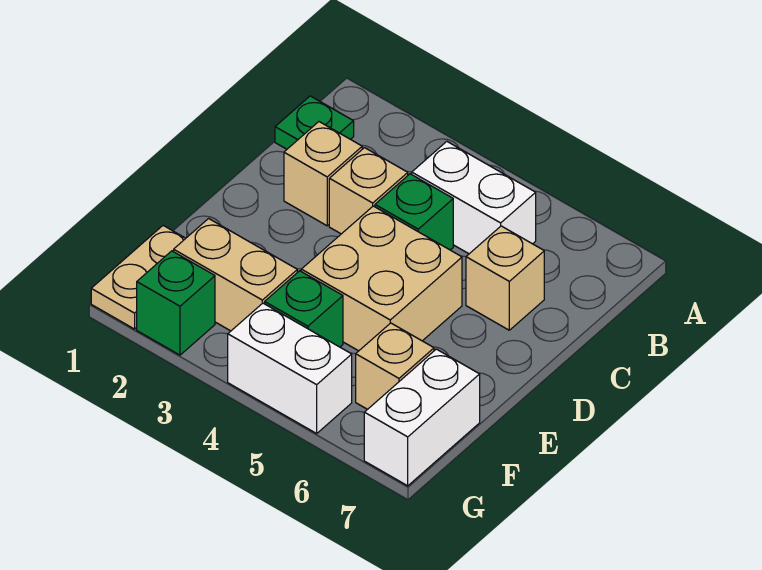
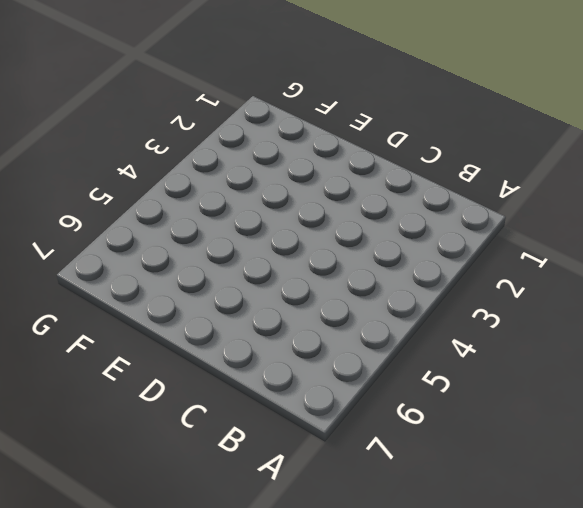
none -> green plate B1 level 1
none -> white brick B4:B5 level 1
none -> tan brick C2 level 1

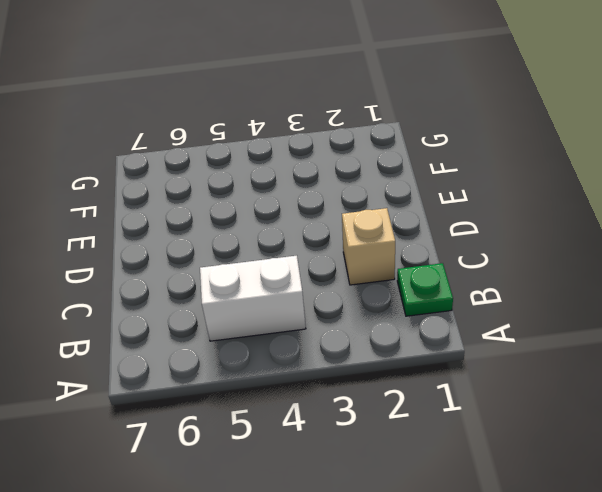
none -> tan brick C3 level 1
none -> green brick C4 level 1
none -> tan brick C6 level 1

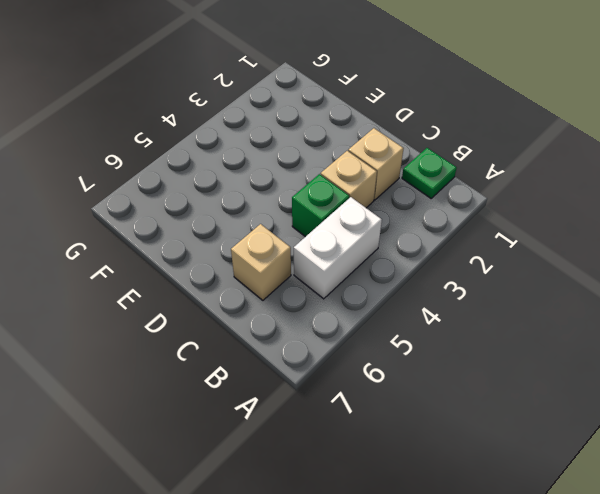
none -> tan brick D4:E5 level 1
none -> tan plate F1:G1 level 1
none -> tan brick F2:F3 level 1

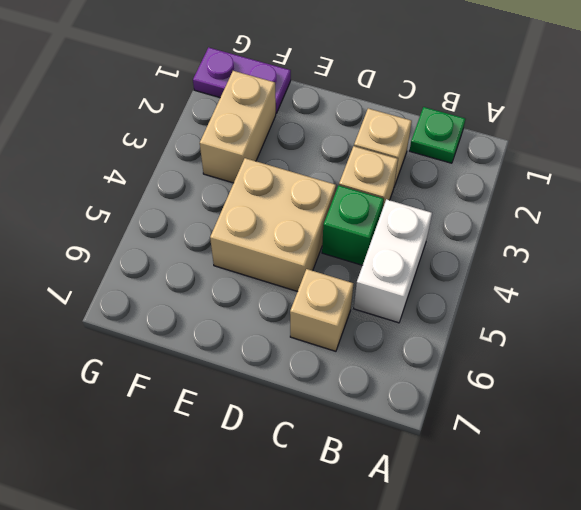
purple plate F1:G1 level 1 -> tan plate F1:G1 level 1
none -> green brick F4 level 1
none -> tan brick F6 level 1
none -> white brick F7:G7 level 1

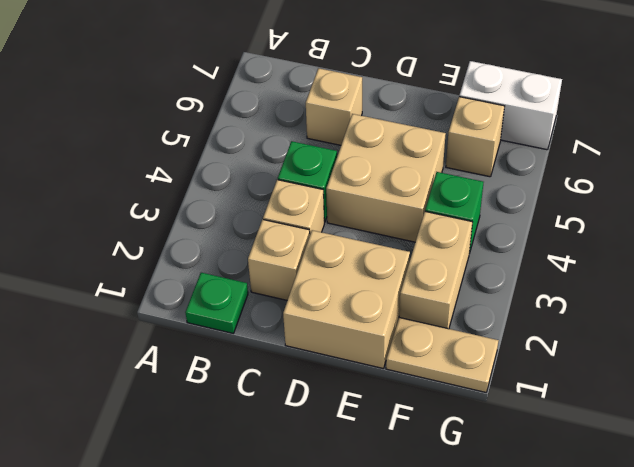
tan brick D1:E2 level 1 -> none
none -> white brick B4:B5 level 1
none -> green brick G2 level 1
none -> white brick G4:G5 level 1

